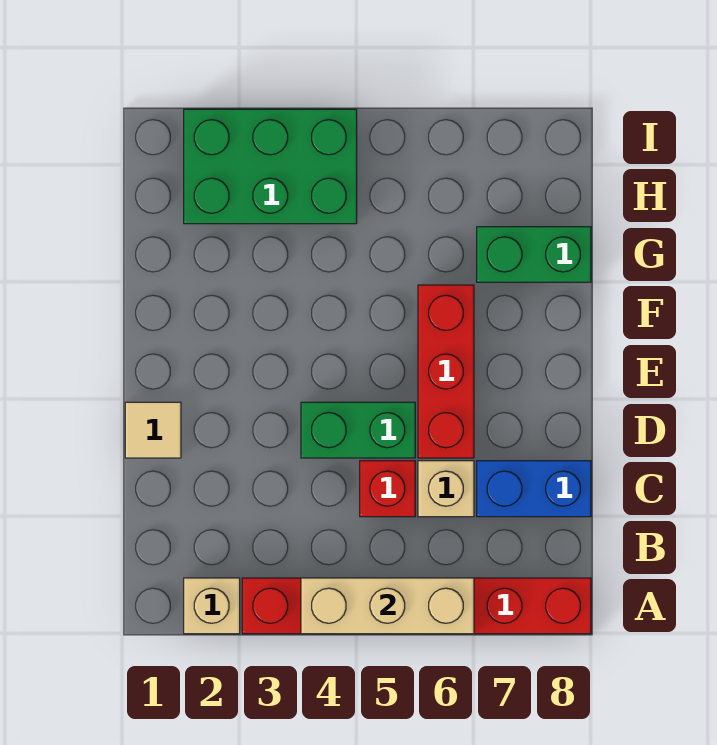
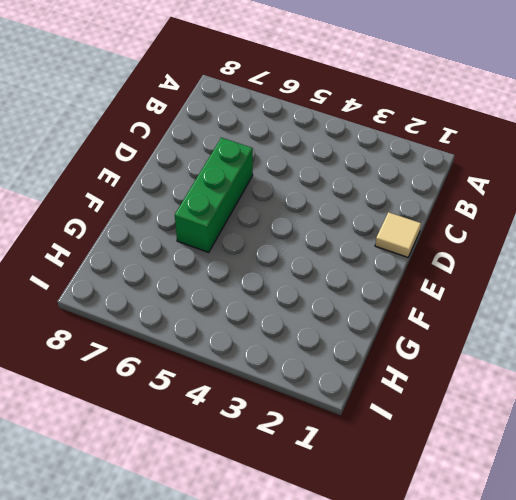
green brick D6:F6 level 1 -> red brick D6:F6 level 1
none -> tan brick A2 level 1
none -> red brick A3:A8 level 1

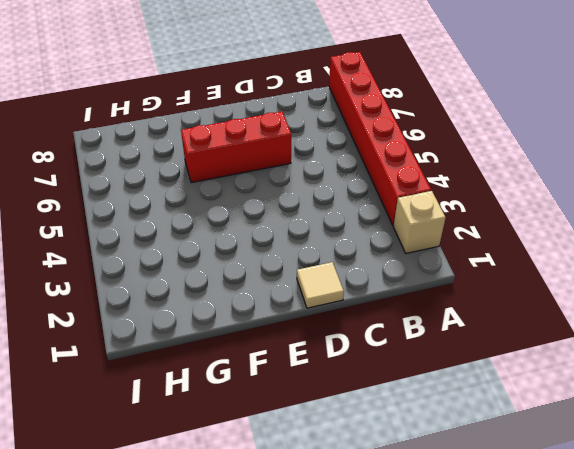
none -> red brick C5 level 1
none -> tan brick C6 level 1

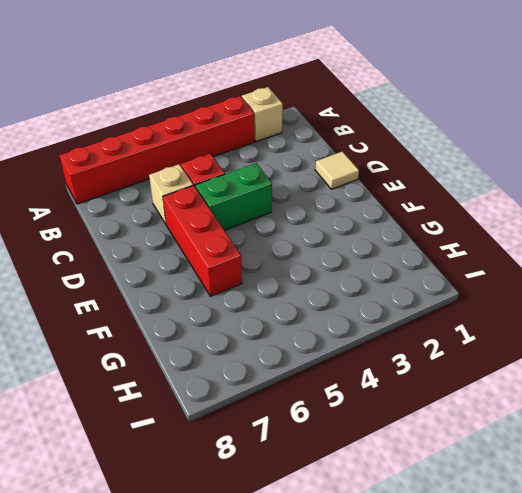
none -> blue brick C7:C8 level 1
none -> green brick G7:G8 level 1

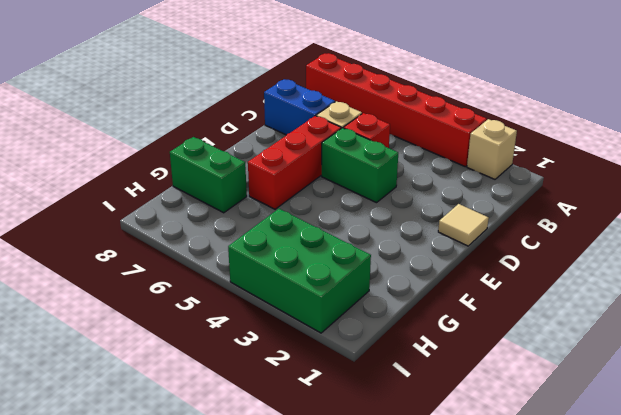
none -> tan brick A4:A6 level 2

